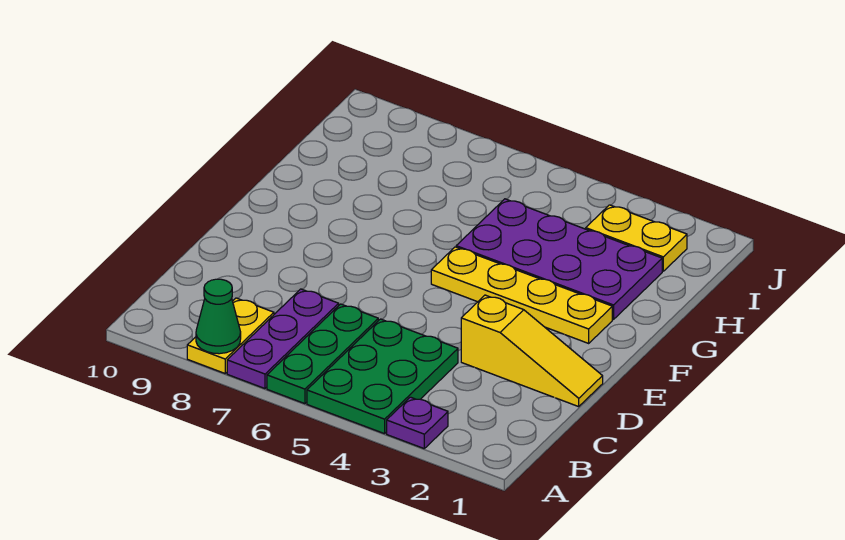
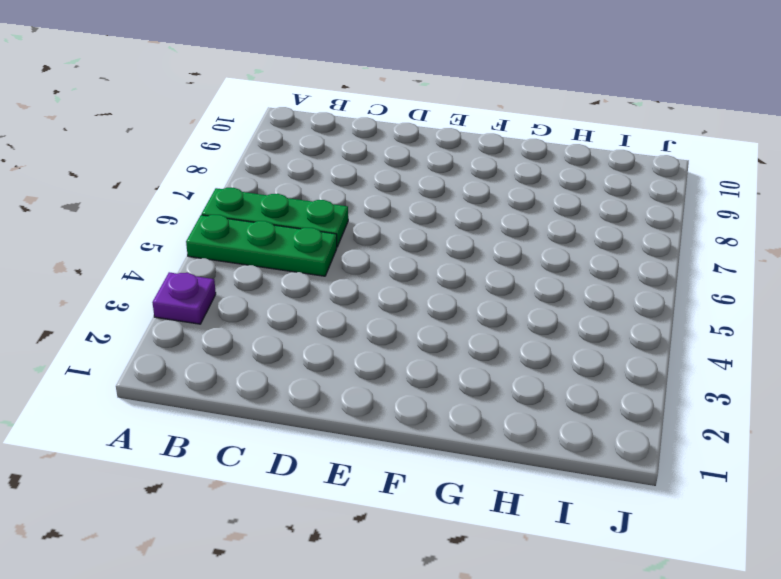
green plate A5:C5 level 1 -> green plate A4:C5 level 1
none -> purple plate A7:C7 level 1
none -> yellow plate A8:B8 level 1

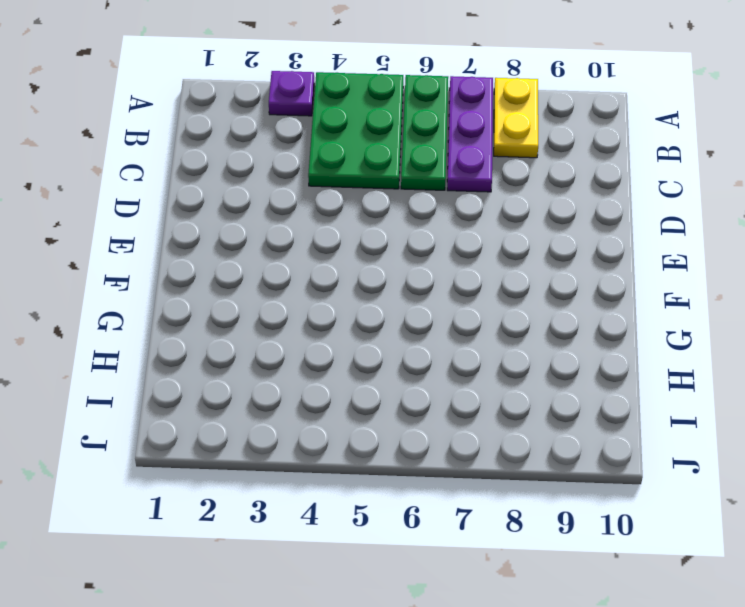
none -> yellow slope D1:D3 level 1 top 3
none -> yellow plate F2:F5 level 1

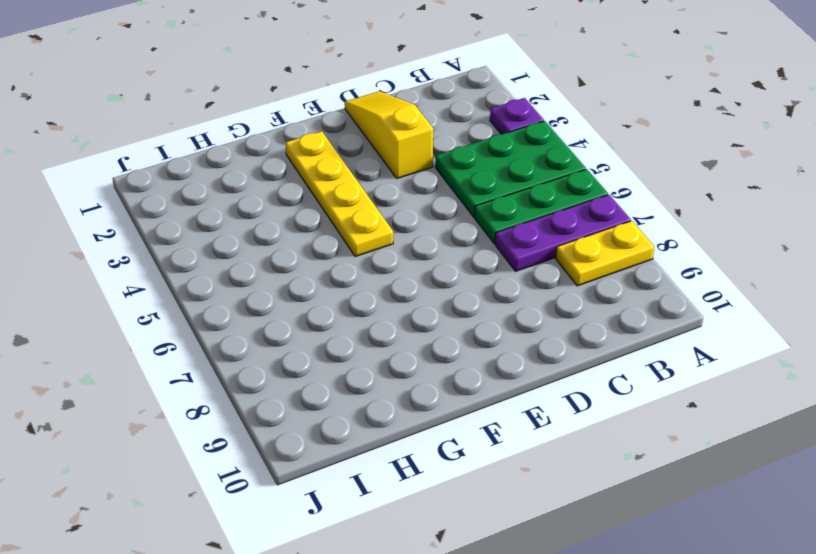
none -> purple plate G2:H5 level 1
none -> yellow plate I2:I3 level 1

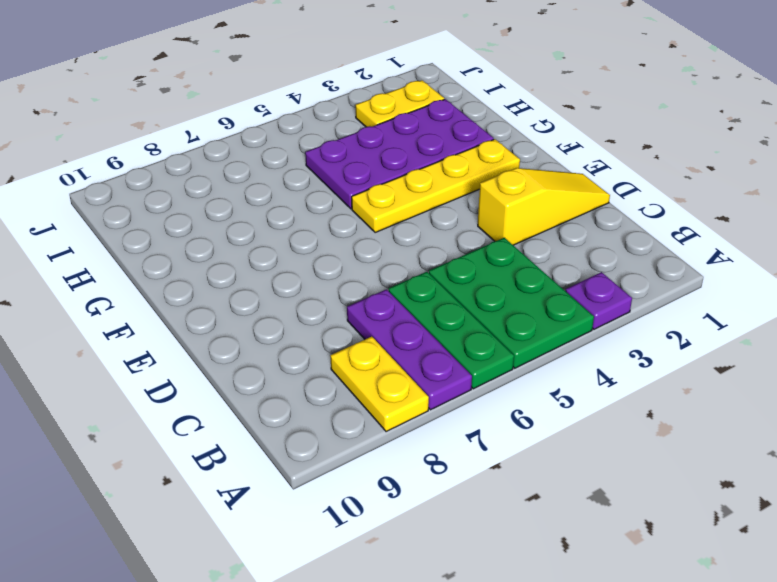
none -> green cone A8 level 2

